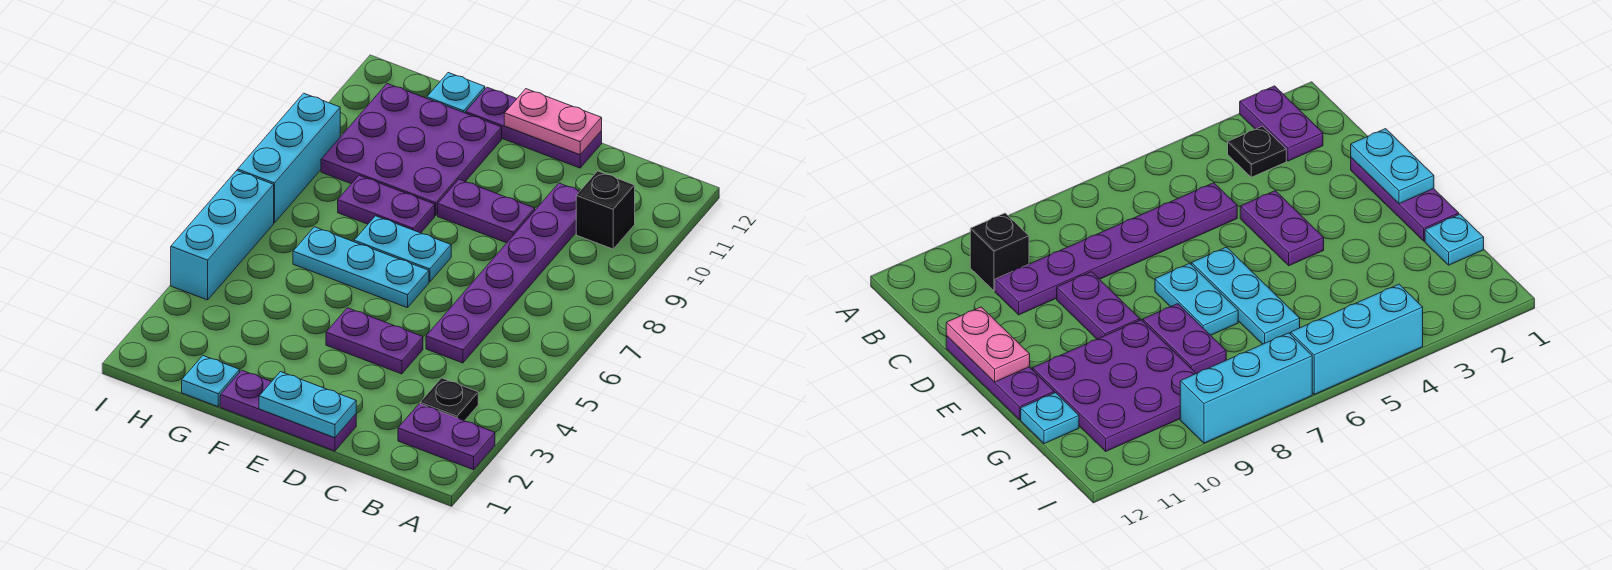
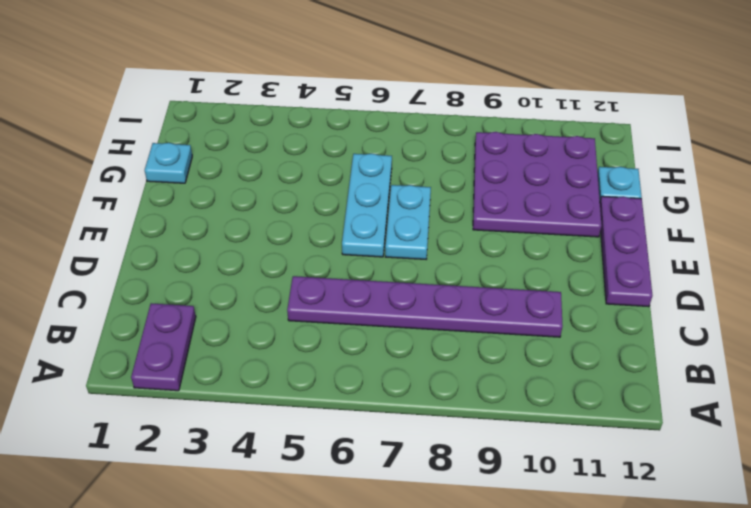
none -> black plate B3 level 1
none -> black brick B10 level 1
none -> purple plate D1:F1 level 1

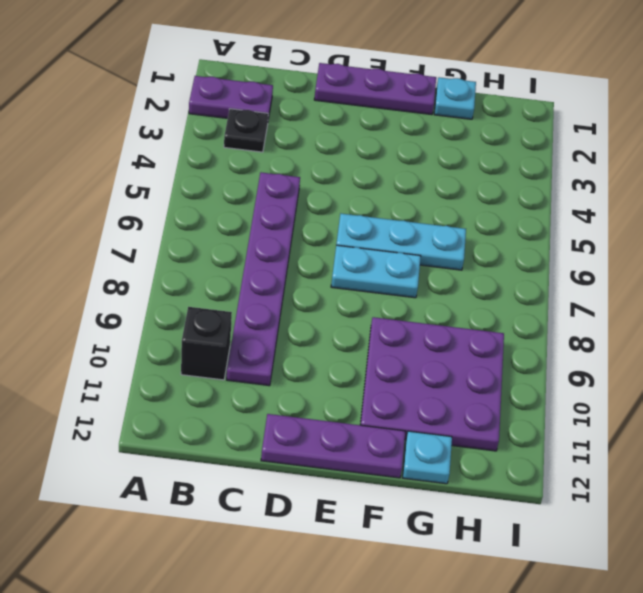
none -> purple plate D4:E4 level 1
none -> purple plate D9:E9 level 1
none -> purple plate F8:G8 level 1

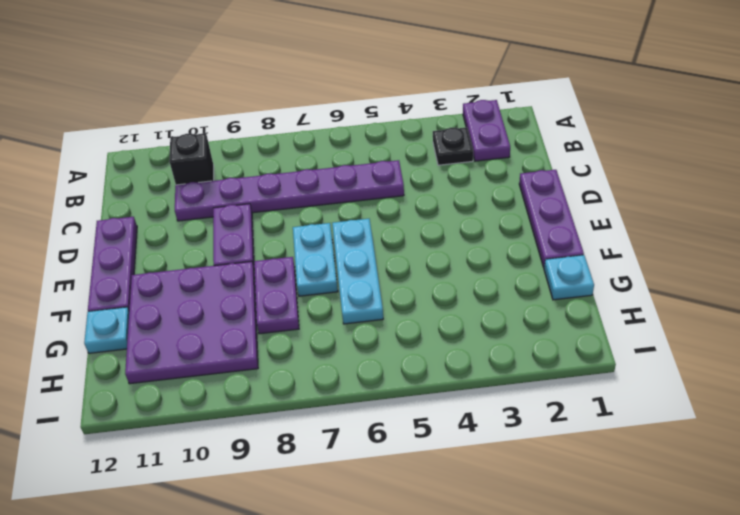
none -> purple plate D4:E4 level 1
none -> cyan brick I4:I6 level 1
none -> cyan brick I7:I9 level 1

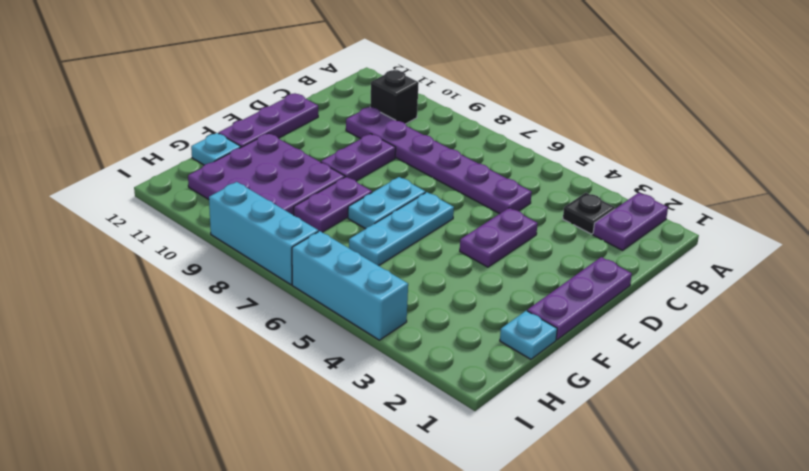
none -> cyan plate D1:E1 level 2
none -> pink plate D12:E12 level 2

